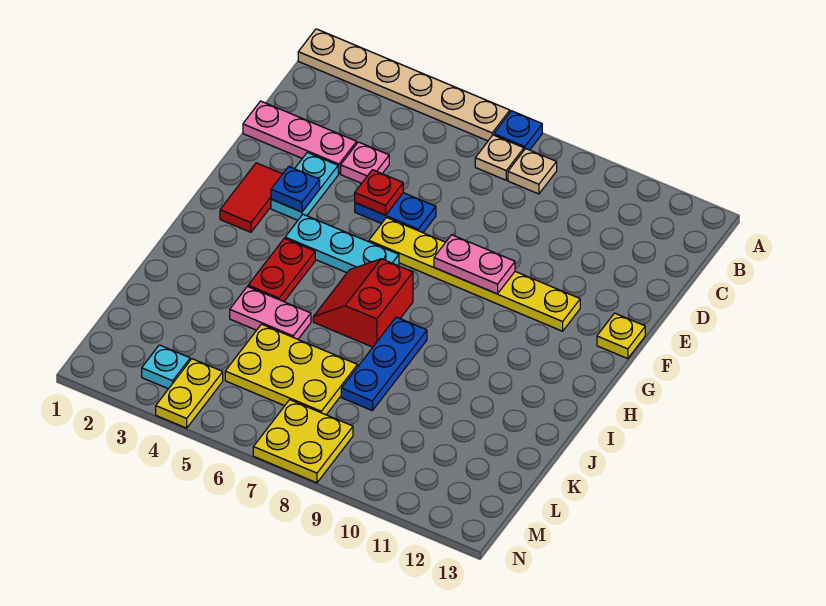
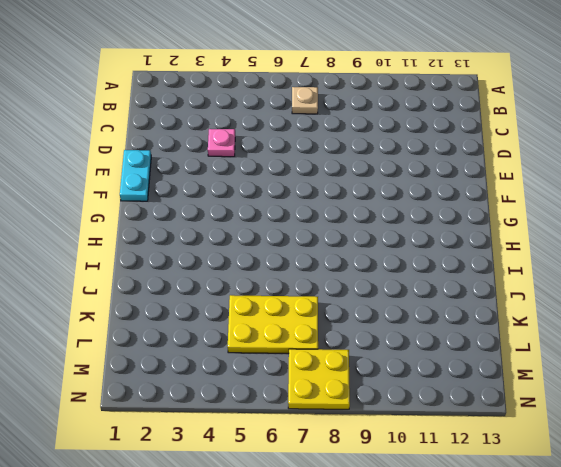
cyan plate E1:F1 level 1 -> cyan plate E3:F3 level 1
none -> tan plate A1:A6 level 1
none -> blue plate A7 level 1
none -> tan plate B8 level 1

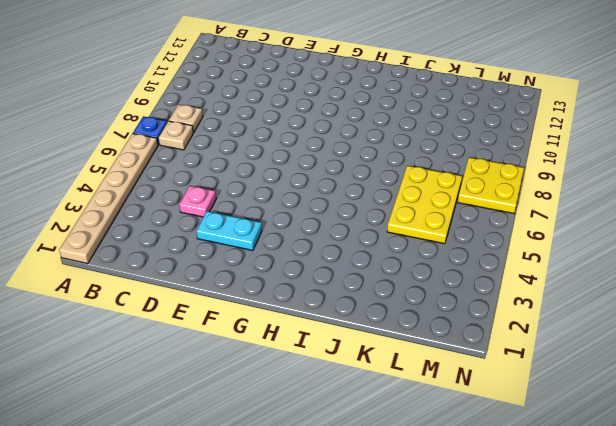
none -> pink plate D1:D3 level 1
none -> blue plate E5:E6 level 1
none -> red tile F2:G2 level 1

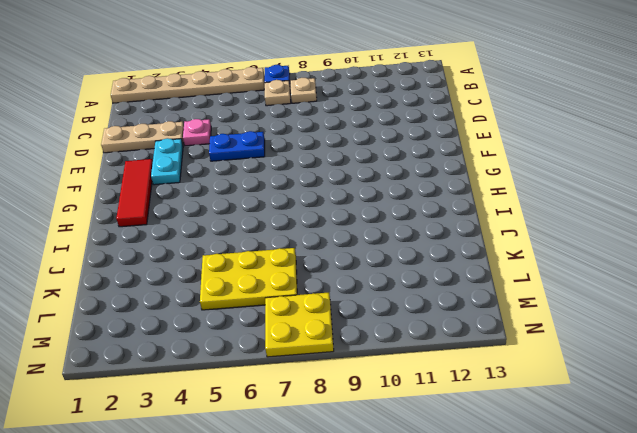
tan plate D1:D3 level 1 -> pink plate D1:D3 level 1
red tile F2:H2 level 1 -> red tile F2:G2 level 1
none -> yellow plate F6:F11 level 1
none -> yellow plate F13 level 1
none -> cyan plate G4:G6 level 1

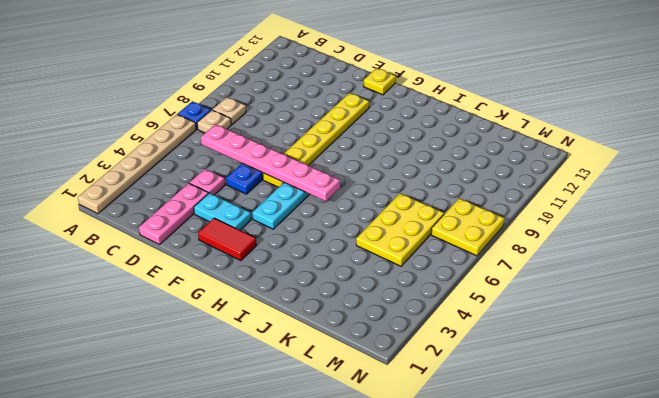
pink plate C6:H6 level 2 -> none
none -> red plate H4:I4 level 1
none -> red slope H6:I7 level 1 top 7
none -> blue plate I8:K8 level 1

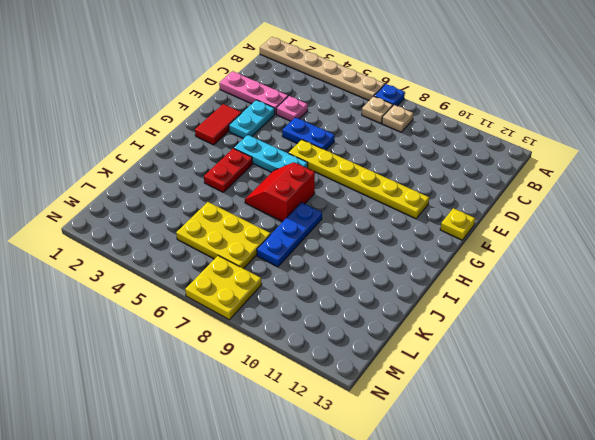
none -> pink plate J4:J5 level 1
none -> cyan plate M3 level 1
none -> yellow plate M4:N4 level 1

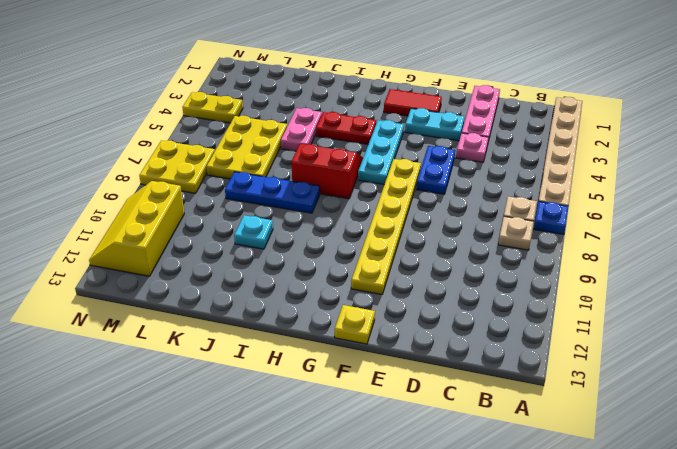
cyan plate J10 level 1 -> cyan plate M3 level 1
yellow slope M10:N12 level 1 top M -> none
none -> red plate E5 level 2
none -> blue plate F3 level 2
none -> pink plate F8:F9 level 2

